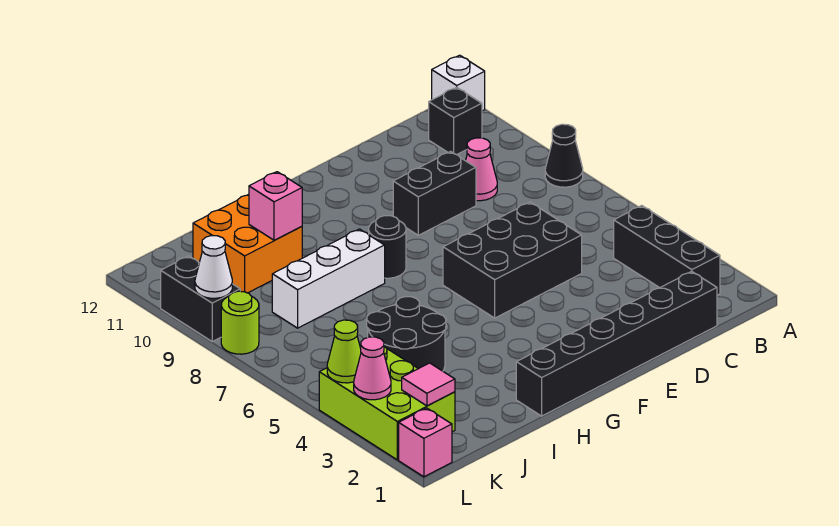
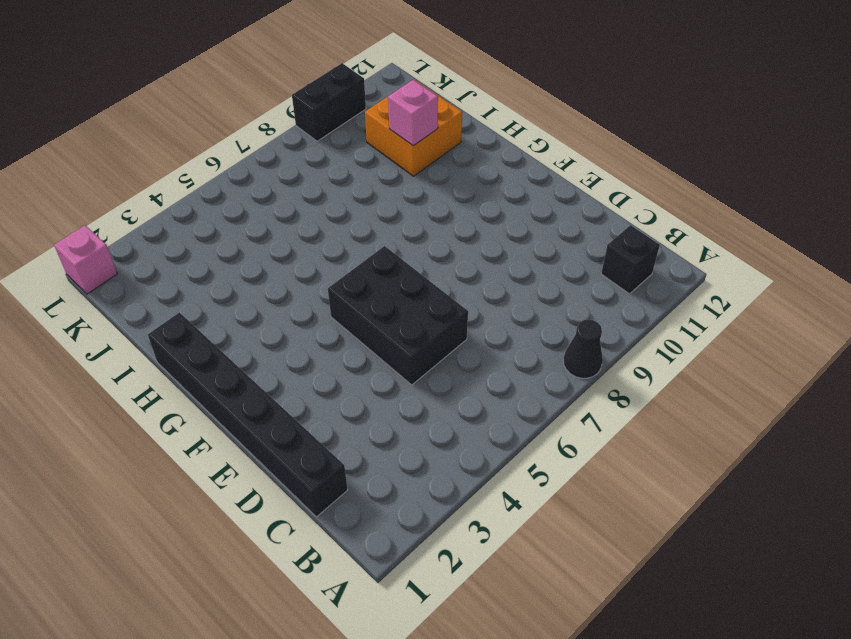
none -> white brick A12 level 1
none -> black brick B2:B4 level 1
none -> pink cone C9 level 1

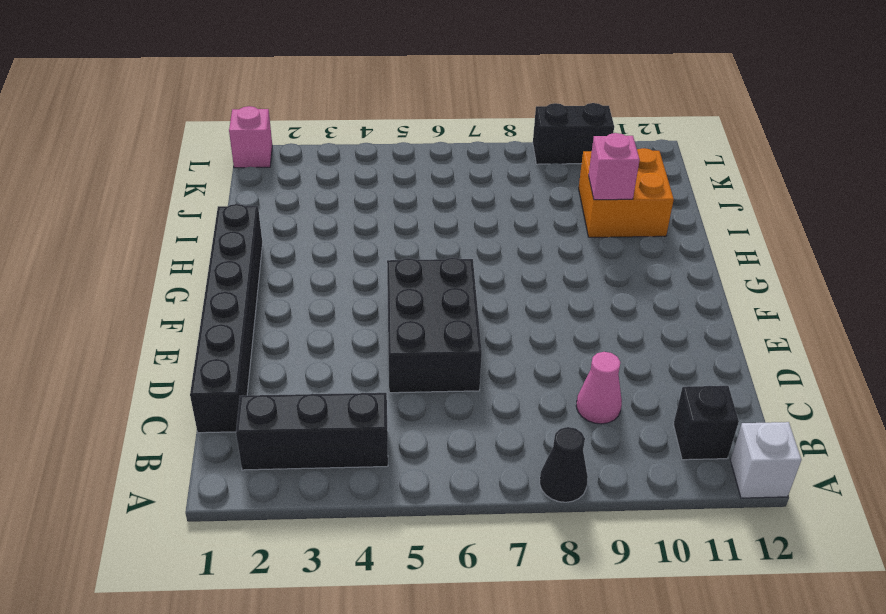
none -> black brick D9:E9 level 1
none -> black round brick G8 level 1
none -> white brick H8:J8 level 1

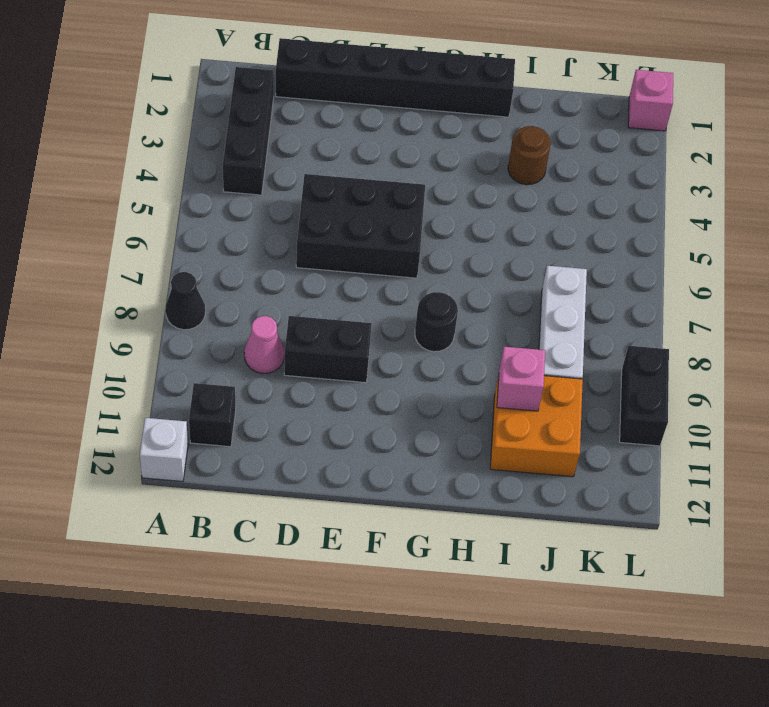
brown round brick I3 level 1 -> none
white brick J7:J9 level 1 -> white brick H8:J8 level 1
none -> black round brick I4:J5 level 1
none -> lime brick K2:L4 level 1
none -> lime round brick L8 level 1

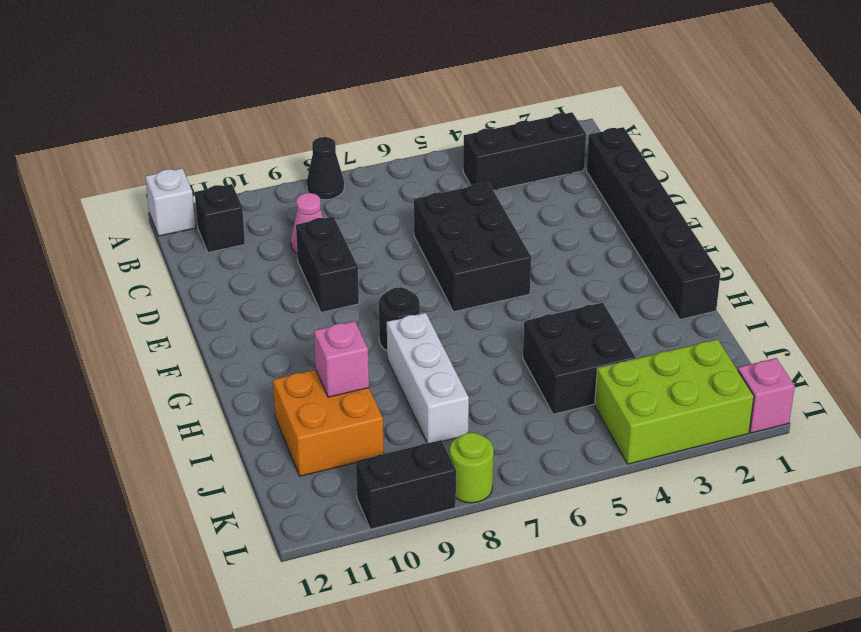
black brick I4:J5 level 1 -> black round brick I4:J5 level 1
none -> pink tile K2 level 2
none -> pink cone L3 level 2
none -> lime cone L4 level 2

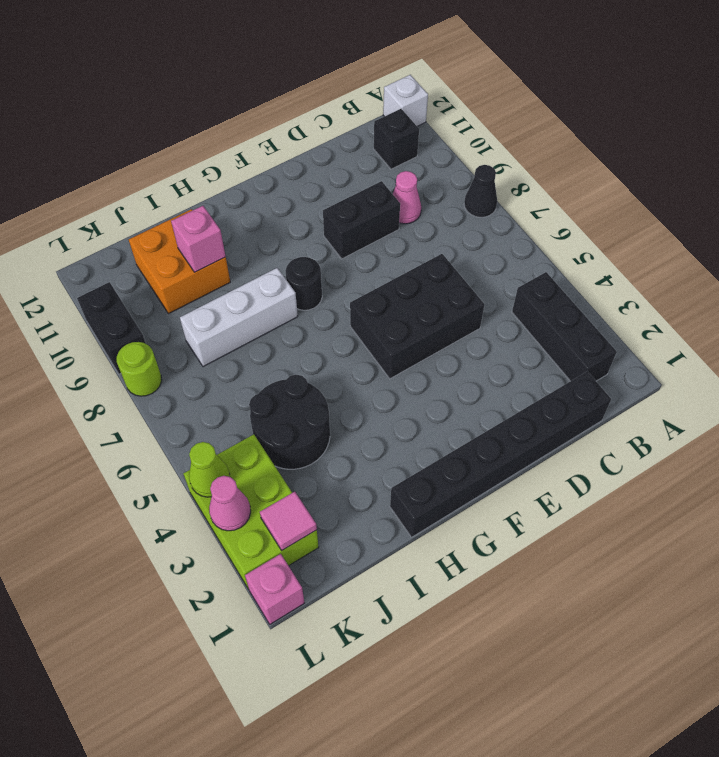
none -> white cone L9 level 2

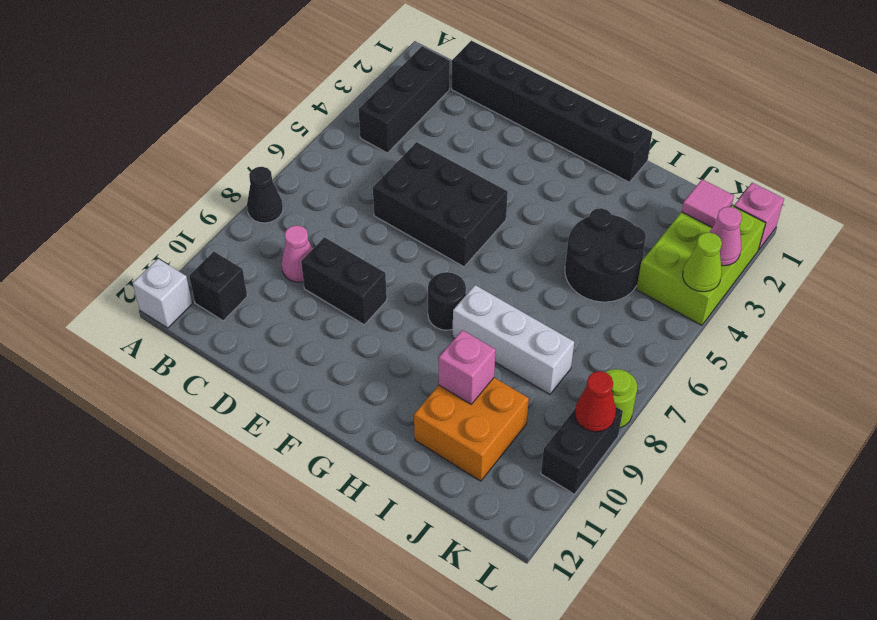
red cone L9 level 2 -> white cone L9 level 2

